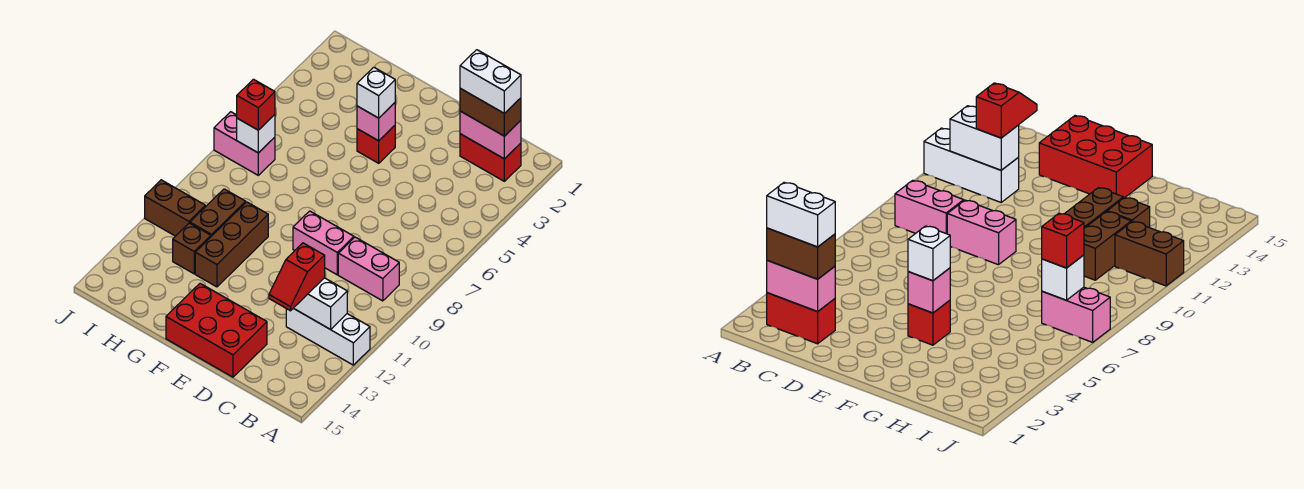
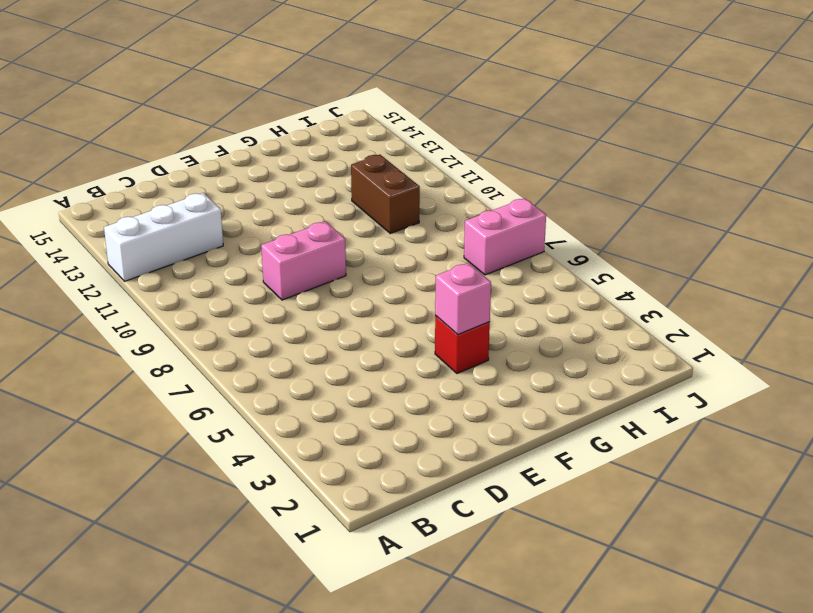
none -> red brick B2:C2 level 1
none -> pink brick B9:C9 level 1
none -> red brick D14:F15 level 1

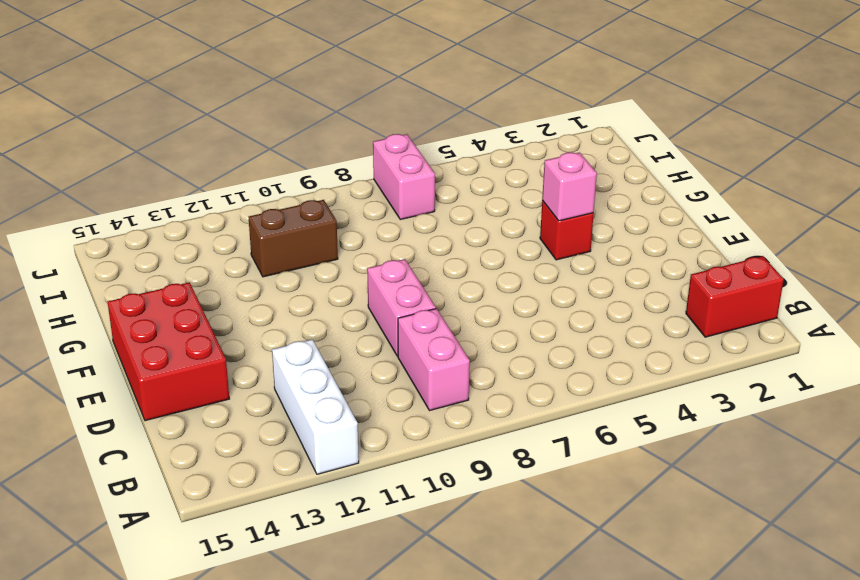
red brick B1:B2 level 1 -> red brick B2:C2 level 1
none -> brown brick G10:G12 level 1
none -> brown brick H12 level 1
none -> brown brick I11:J11 level 1

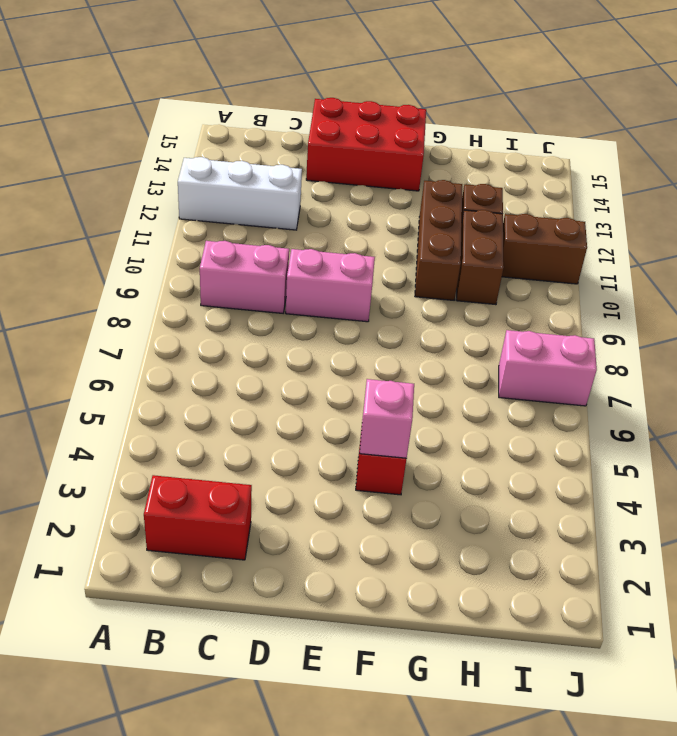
none -> pink brick B2:C2 level 2
none -> white brick B12:C12 level 2
none -> white brick I7 level 2

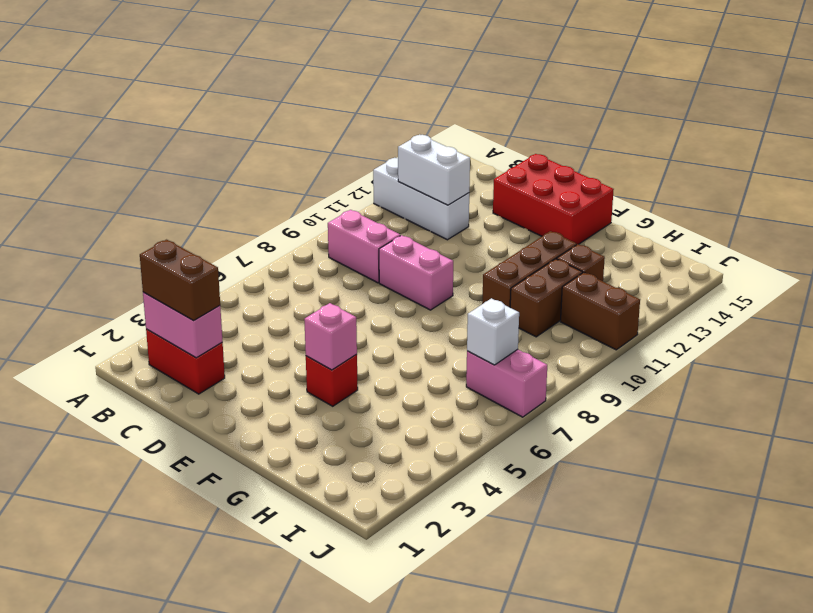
none -> red slope C12:C13 level 3 top 12
none -> white brick F4 level 3
none -> red brick I7 level 3

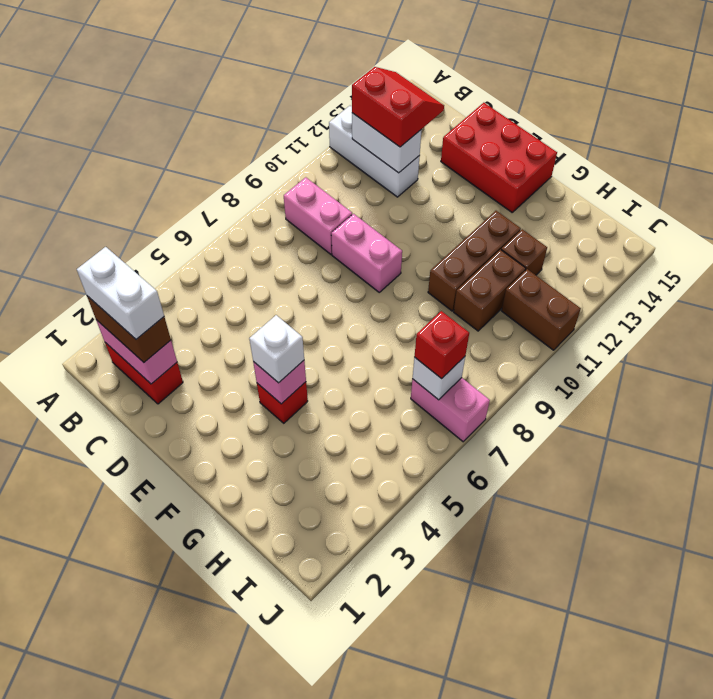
red slope B12:C13 level 3 top 12 -> red slope C12:C13 level 3 top 12

